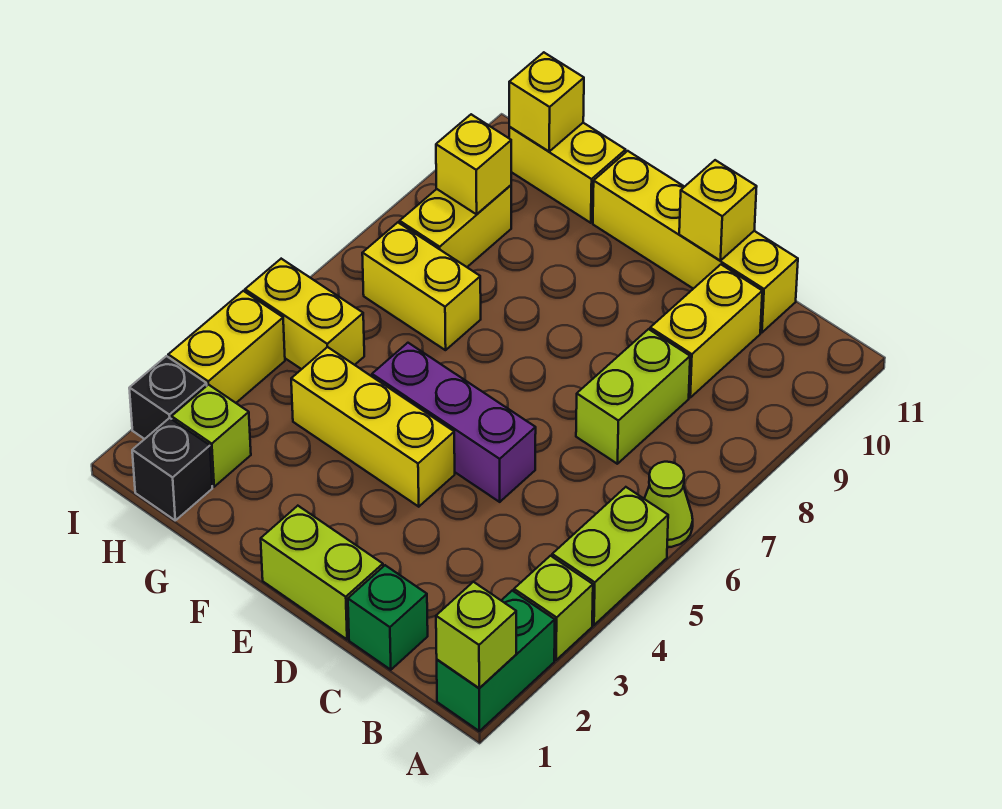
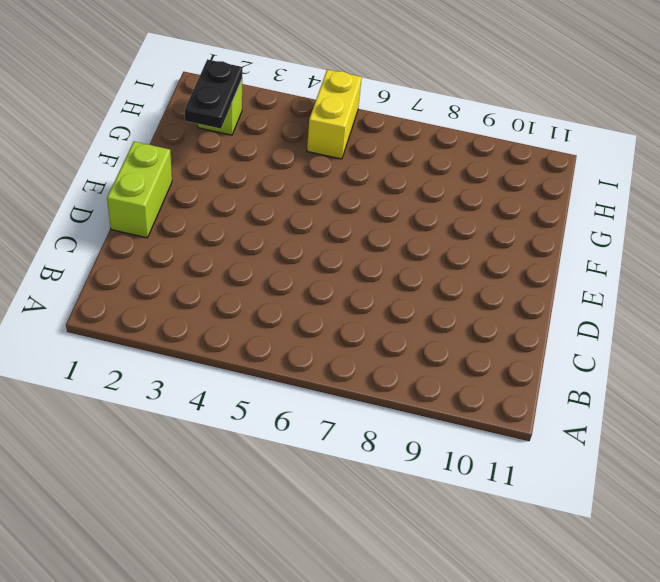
black plate G2:H2 level 2 -> none
none -> green brick A1:A2 level 1
none -> lime brick A3 level 1
none -> lime brick A4:A5 level 1

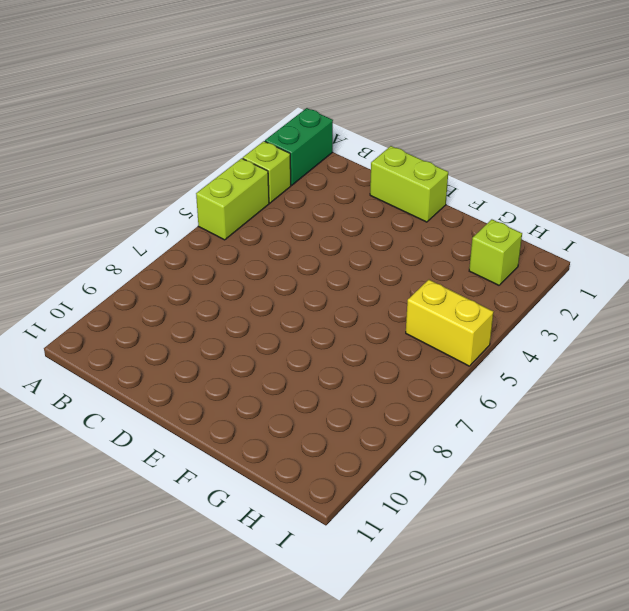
none -> lime cone A6 level 1
none -> green brick C1 level 1
none -> lime brick C7:C8 level 1

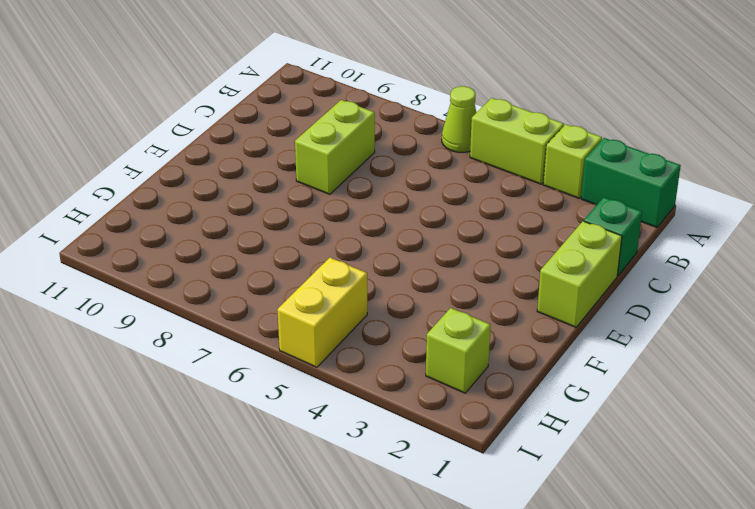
lime brick C8:D8 level 1 -> lime brick C7:C8 level 1
none -> yellow brick C9:C10 level 1
none -> yellow brick C11:F11 level 1
none -> purple brick D5:F5 level 1

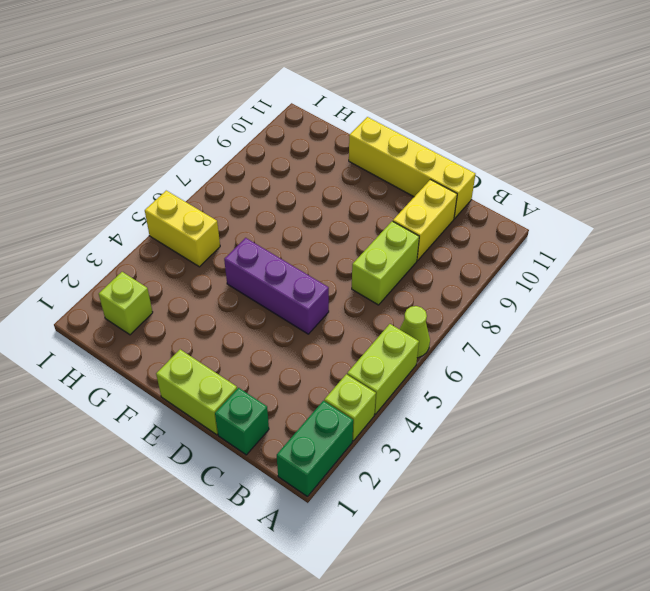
none -> yellow brick E4:G4 level 1
none -> yellow brick G7:H7 level 1
none -> yellow brick G11:H11 level 1

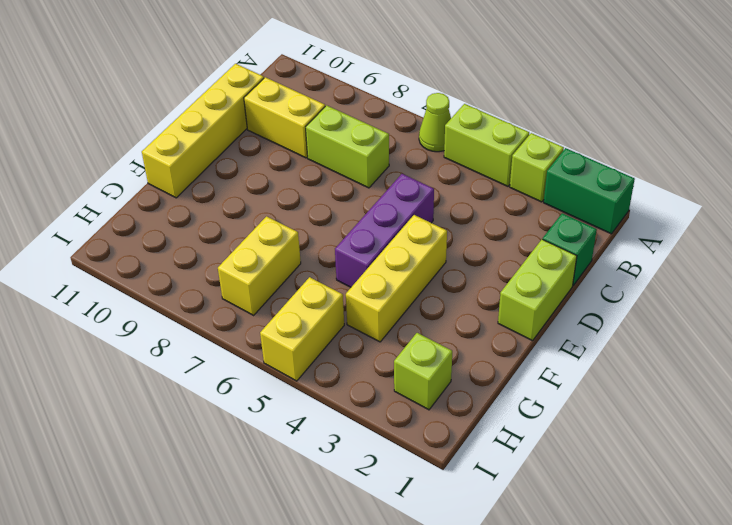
none -> yellow brick G11:H11 level 1
none -> black brick H1 level 1
none -> yellow brick H8:H9 level 1

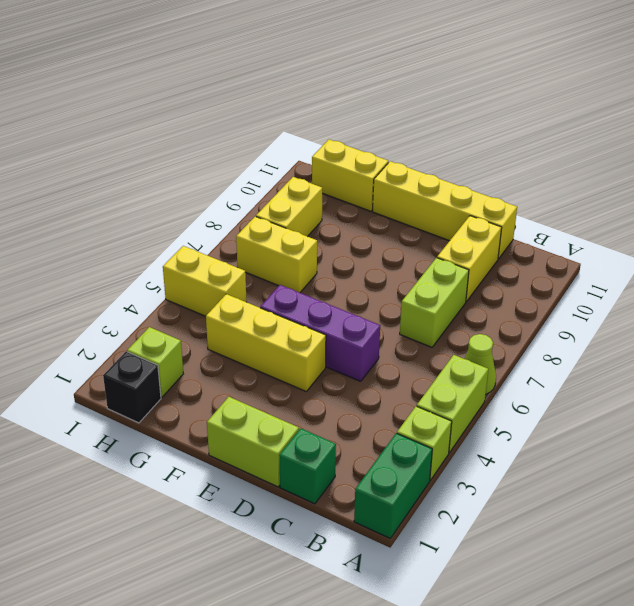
none -> black brick I2 level 1
none -> yellow brick I3:I4 level 1
none -> lime brick A1 level 2

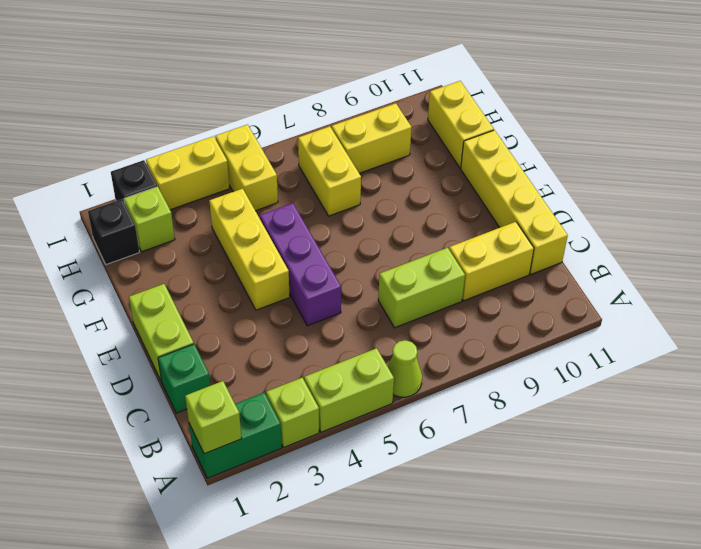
none -> yellow brick D11 level 2
none -> yellow brick H9 level 2
none -> yellow brick H11 level 2

